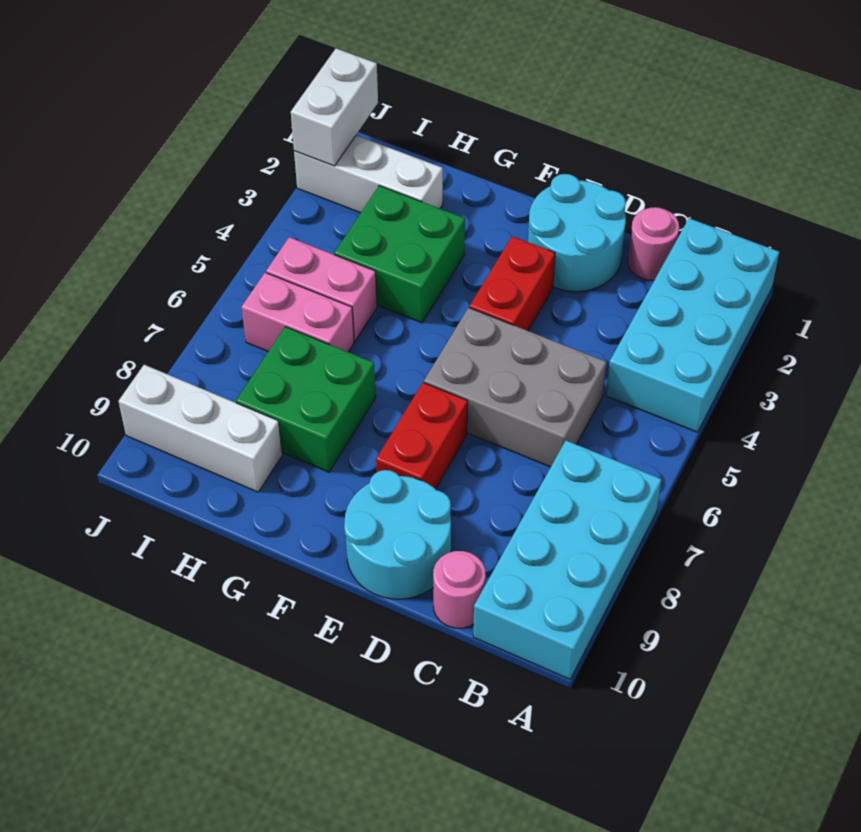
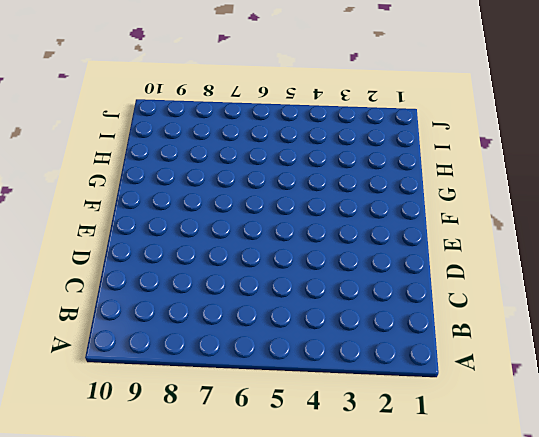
none -> cyan brick A1:B4 level 1
none -> cyan brick A7:B10 level 1
none -> pink round brick C1 level 1

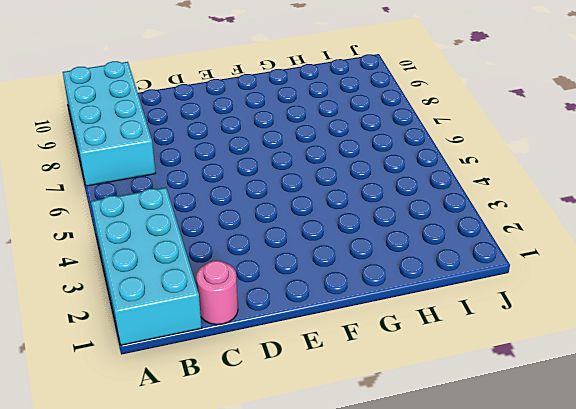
none -> grey brick C5:E6 level 1
none -> pink round brick C10 level 1
none -> cyan round brick D1:E2 level 1

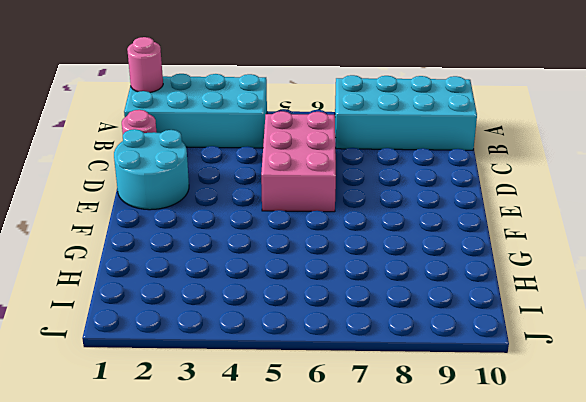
pink round brick A1 level 2 -> pink round brick C10 level 1
pink brick C5:E6 level 1 -> grey brick C5:E6 level 1
none -> cyan round brick D9:E10 level 1
none -> red brick E3:E4 level 1
none -> red brick E7:E8 level 1

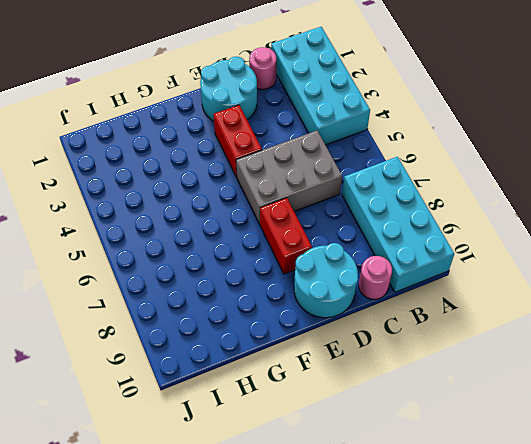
none -> green brick G3:H4 level 1
none -> green brick G7:H8 level 1
none -> white brick H2:J2 level 1

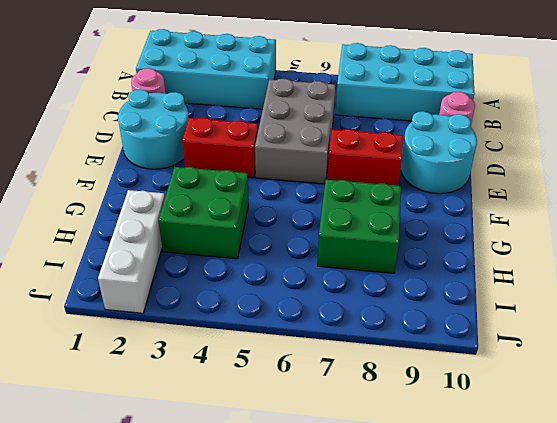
none -> pink brick H5:I5 level 1
none -> pink brick H6:I6 level 1
none -> white brick H9:J9 level 1

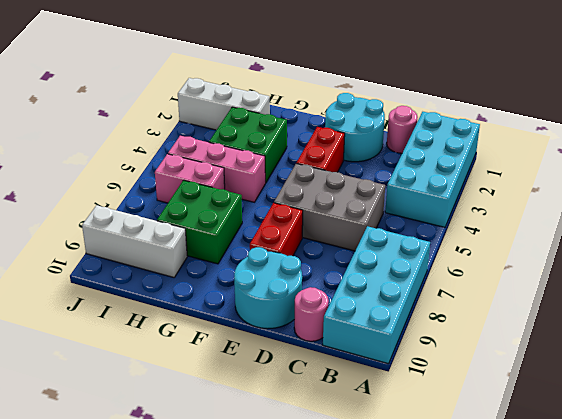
pink brick G5:I5 level 1 -> pink brick H5:I5 level 1
none -> white brick J1:J2 level 2

